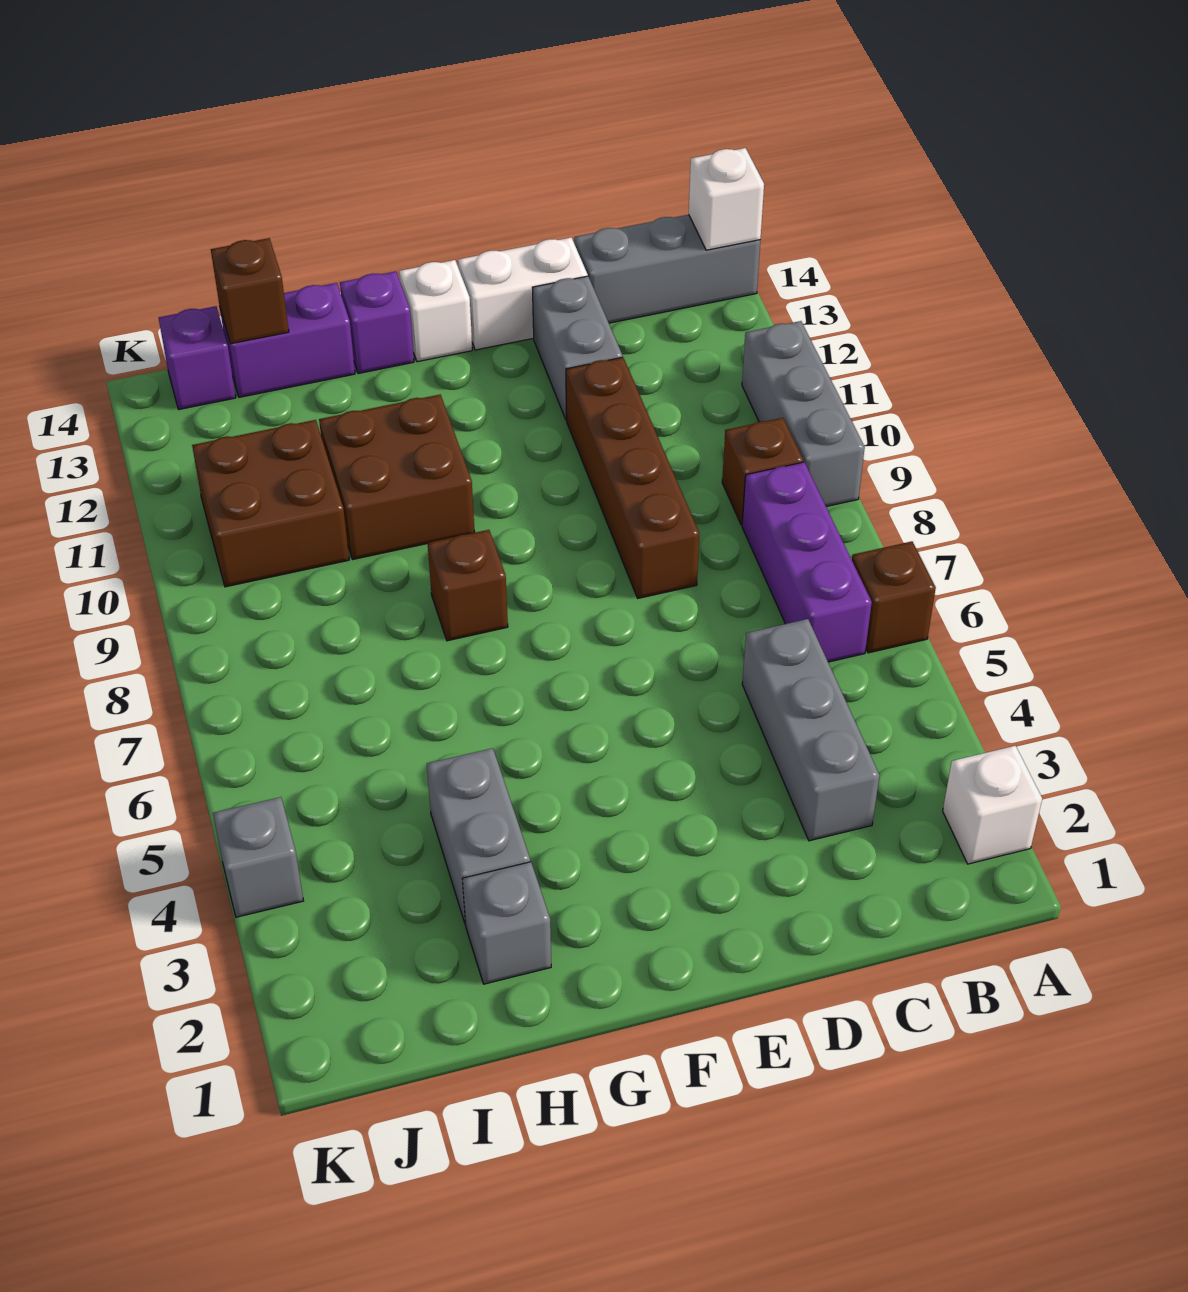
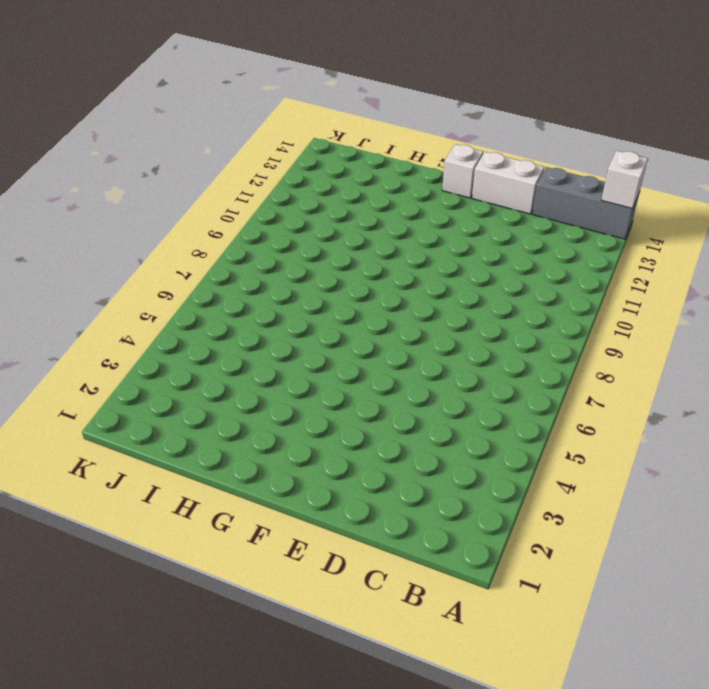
none -> white brick A2 level 1
none -> brown brick A6 level 1
none -> grey brick A9:A11 level 1

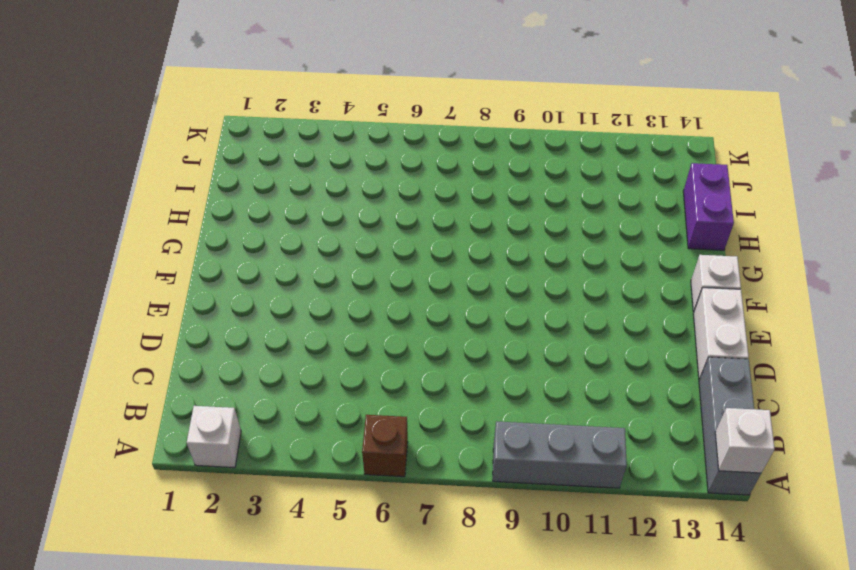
none -> purple brick B6:B8 level 1
none -> brown brick B9 level 1
none -> grey brick C3:C5 level 1

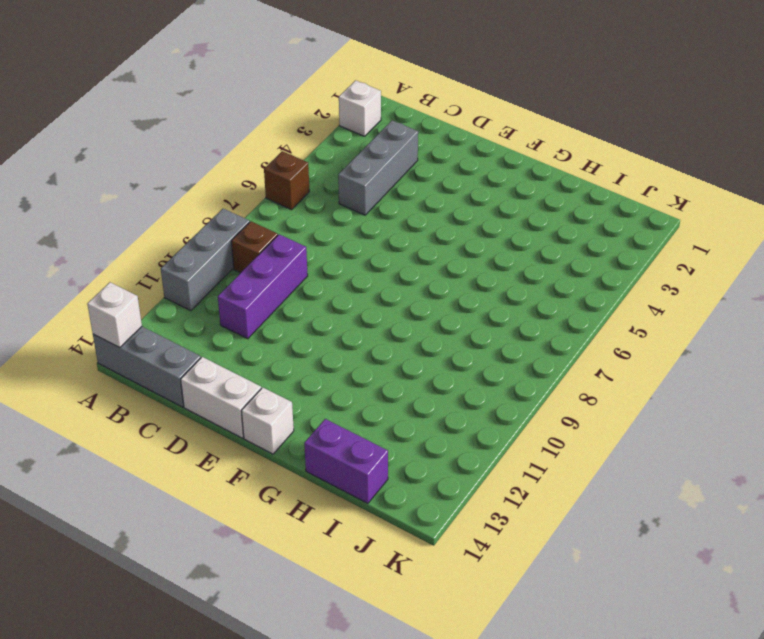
purple brick C9:C11 level 1 -> purple brick B6:B8 level 1
none -> brown brick D8:D11 level 1
none -> grey brick D12:D13 level 1
none -> brown brick G8 level 1

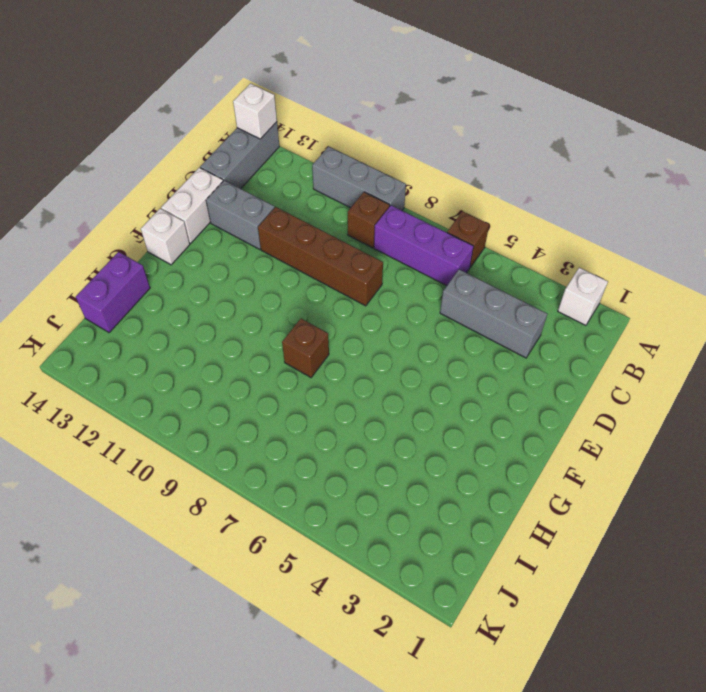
none -> brown brick G10:H11 level 1
none -> purple brick G14 level 1
none -> grey brick H2 level 1

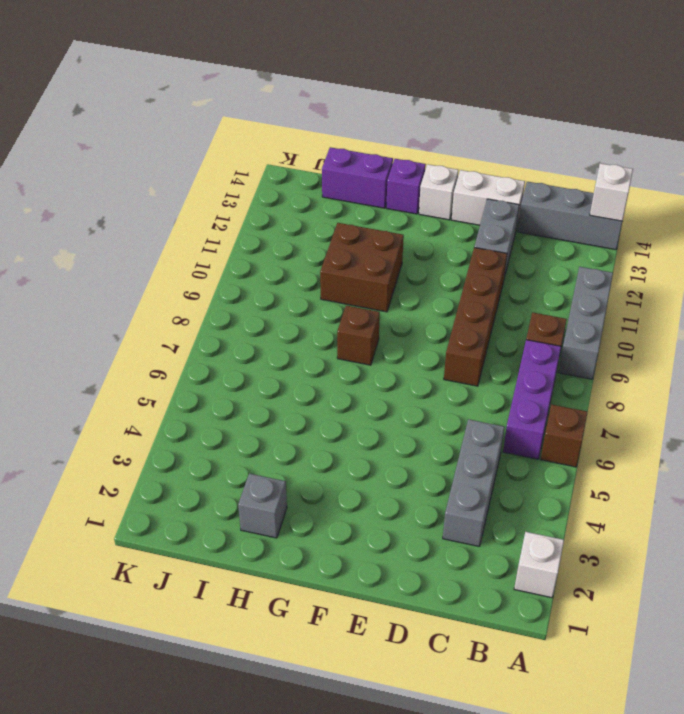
none -> grey brick H3:H4 level 1
none -> brown brick I10:J11 level 1
none -> purple brick J14 level 1

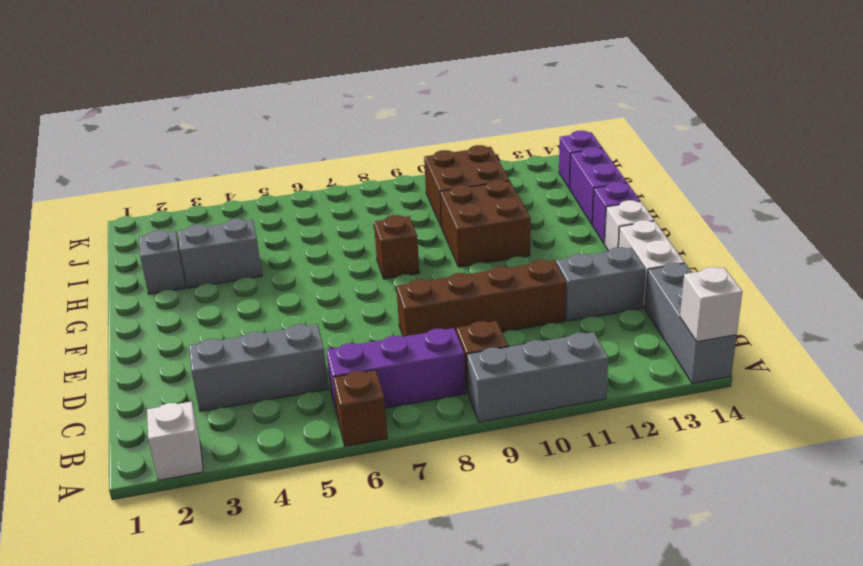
none -> grey brick K4 level 1
none -> brown brick I14 level 2

